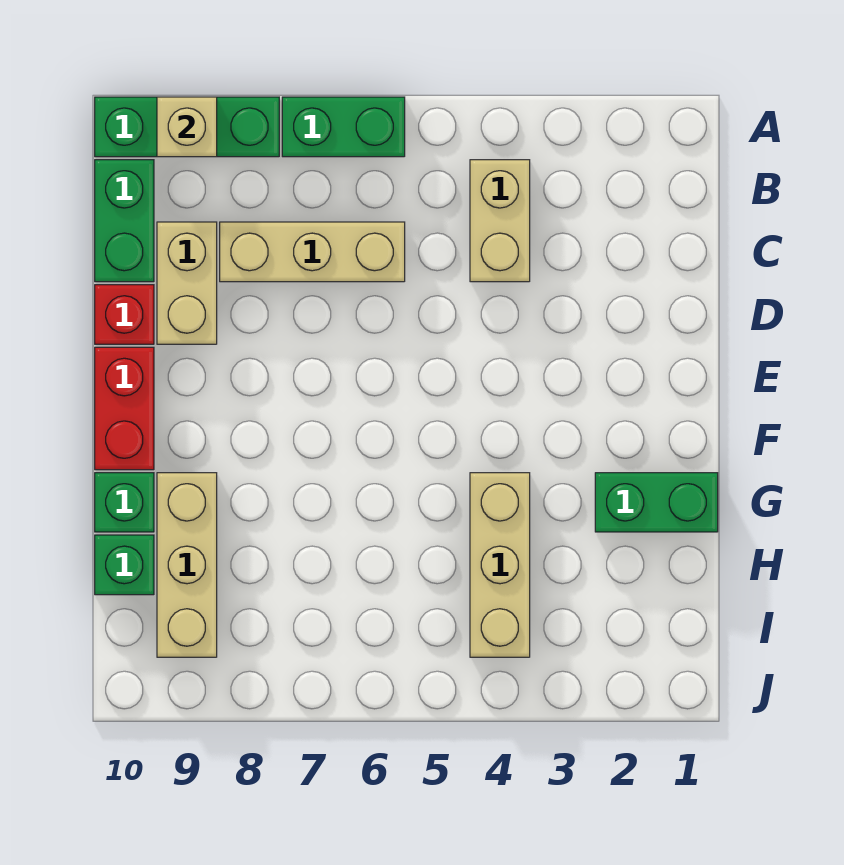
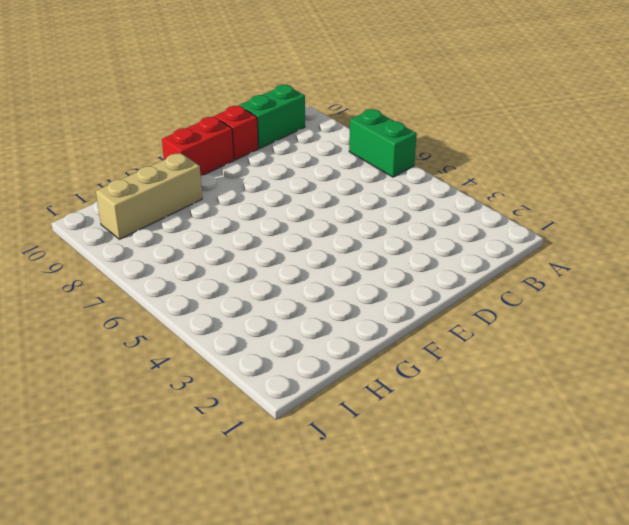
none -> green brick A8:A10 level 1
none -> tan brick B4:C4 level 1
none -> tan brick C6:C8 level 1

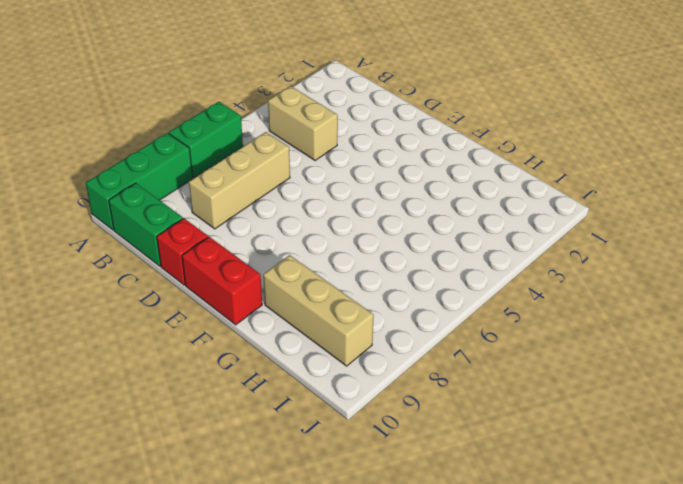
none -> tan brick C9:D9 level 1
none -> green brick G1:G2 level 1
none -> tan brick G4:I4 level 1

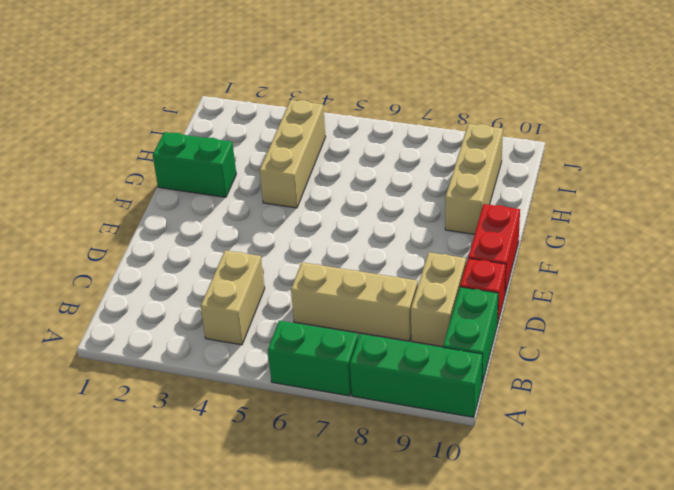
none -> green brick G10 level 1
none -> green brick H10 level 1
none -> tan brick A9 level 2

